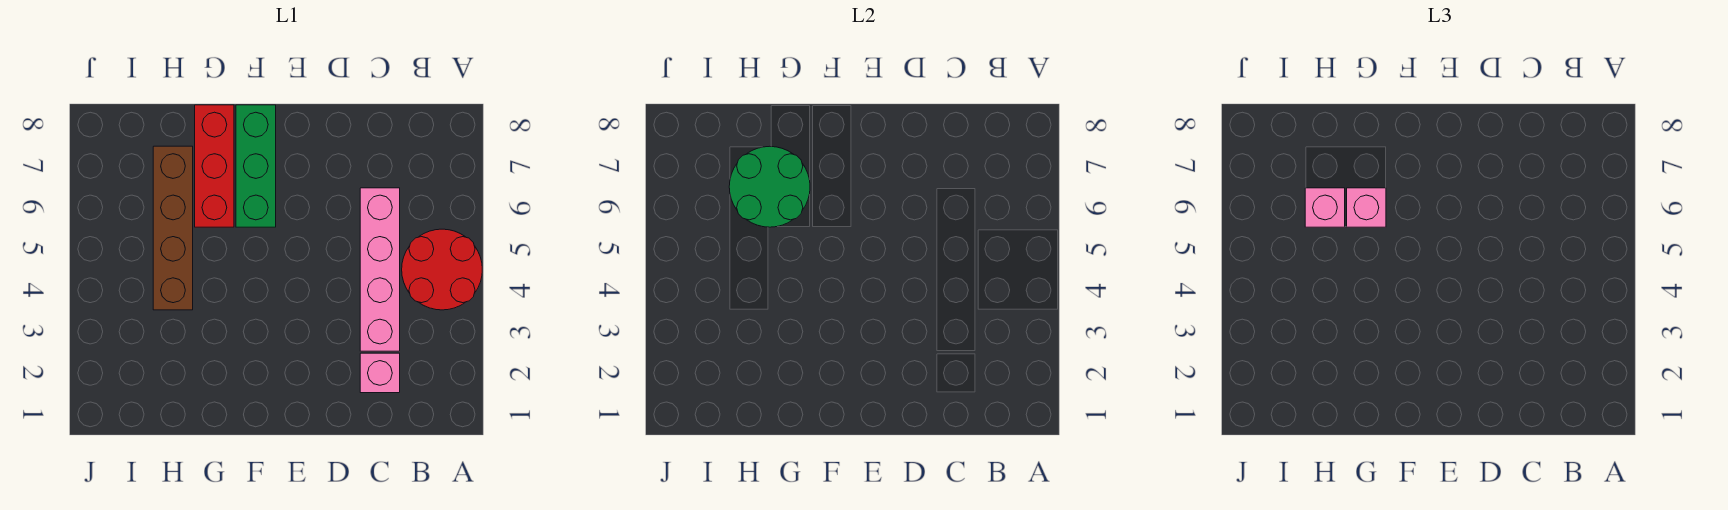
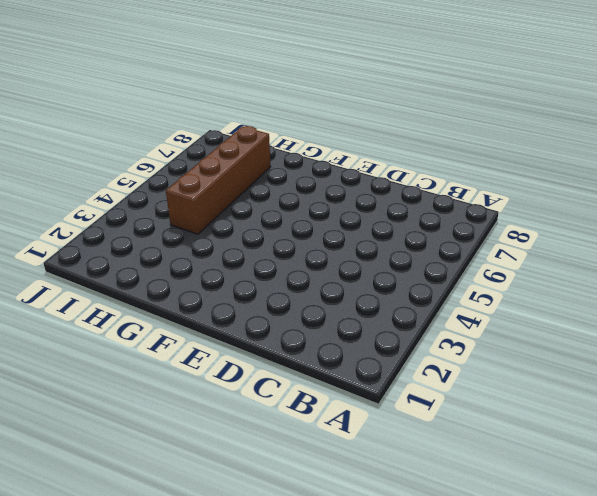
none -> red round brick A4:B5 level 1
none -> pink brick C2 level 1

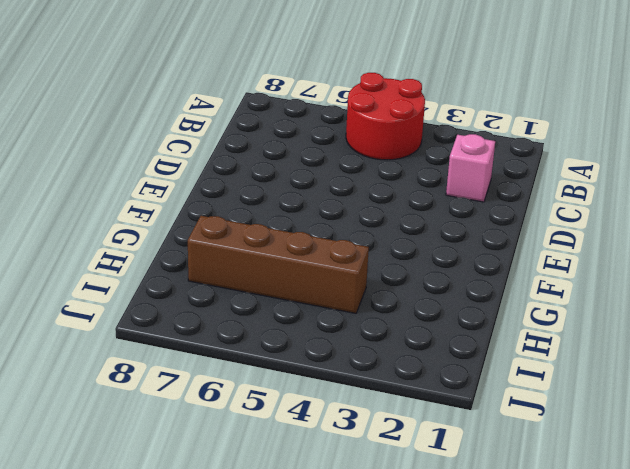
none -> pink brick C3:C6 level 1
none -> green brick F6:F8 level 1

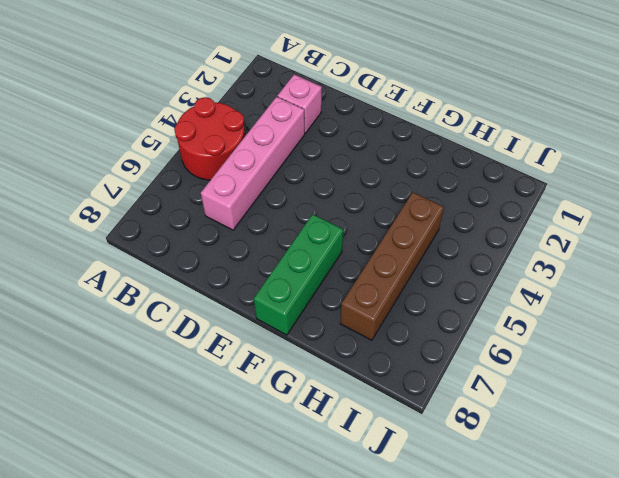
none -> red brick G6:G8 level 1
none -> green round brick G6:H7 level 2

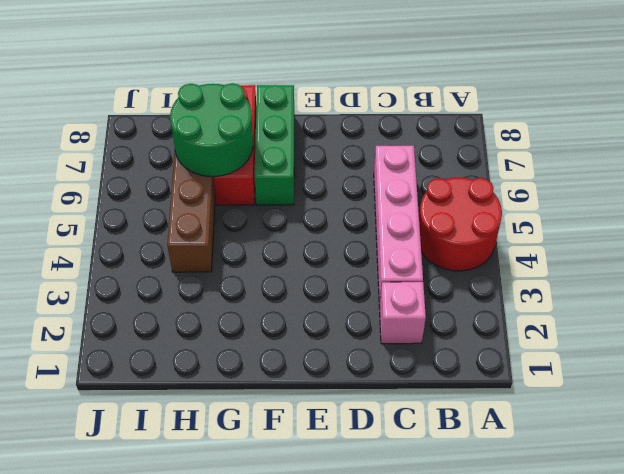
none -> pink brick G6 level 3
none -> pink brick H6 level 3

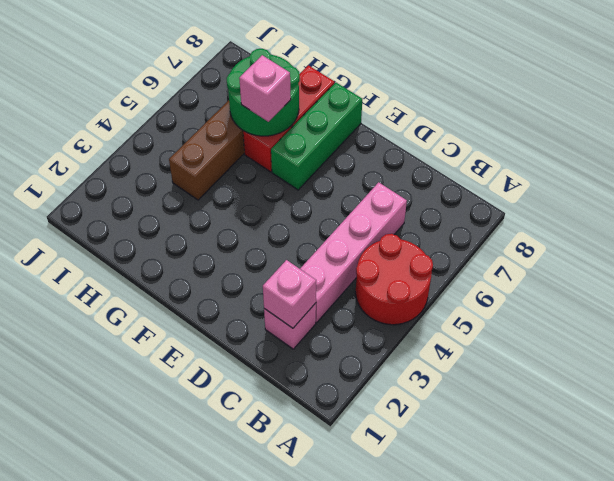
pink brick C2 level 2 -> pink brick H6 level 3

